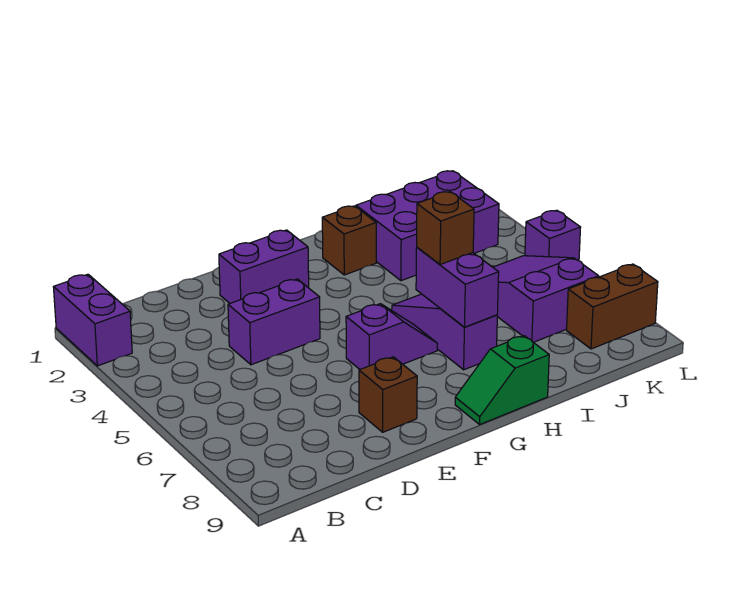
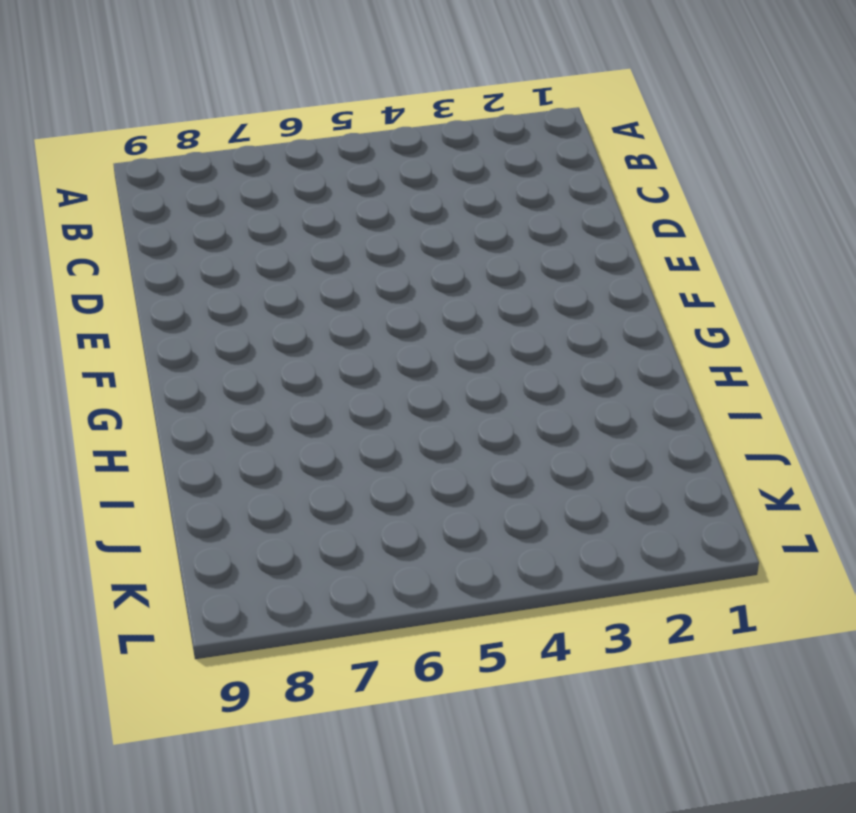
none -> purple brick A1:A2 level 1
none -> purple brick D4:E4 level 1
none -> purple brick E2:F2 level 1

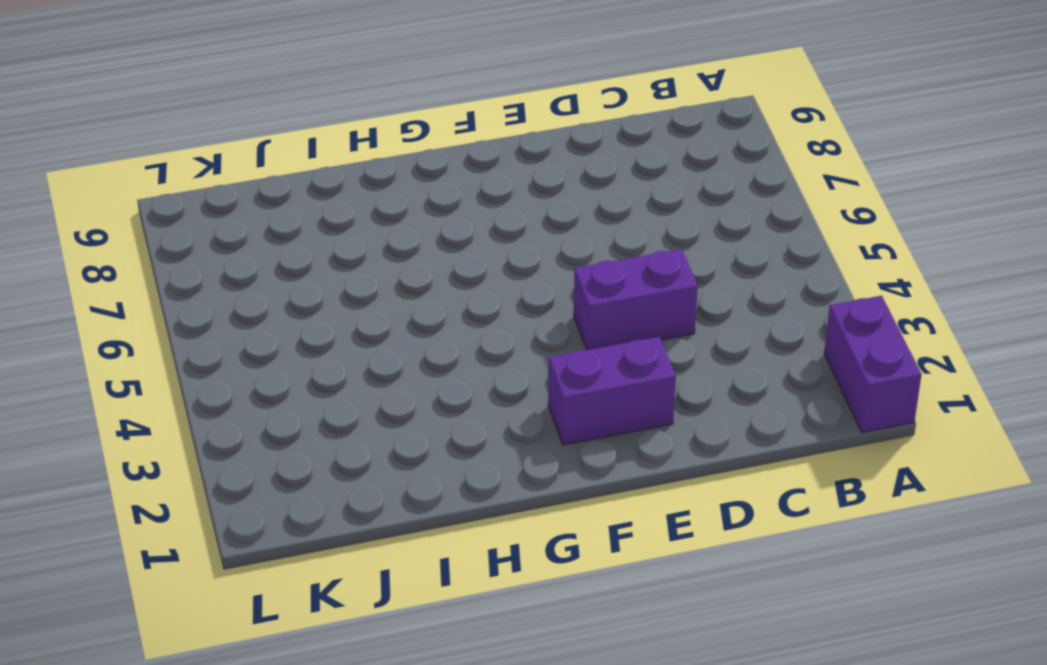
none -> brown brick E8 level 1
none -> purple slope F6:G6 level 1 top F
none -> green slope G9:H9 level 1 top H

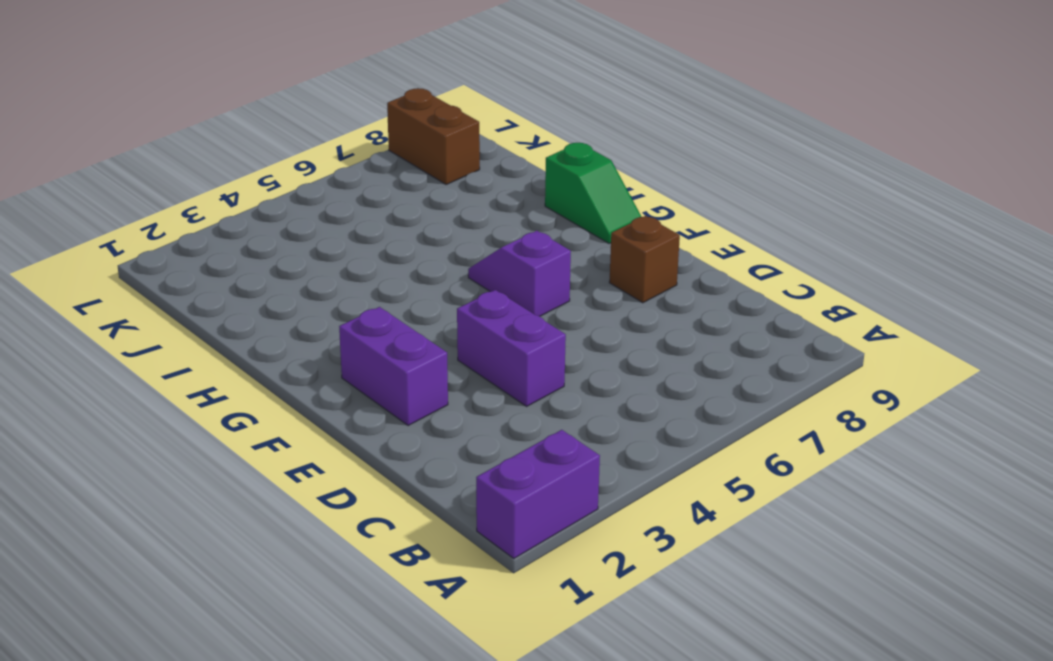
none -> brown brick H2 level 1
none -> purple slope H5:H7 level 1 top 7
none -> purple brick I2:K3 level 1

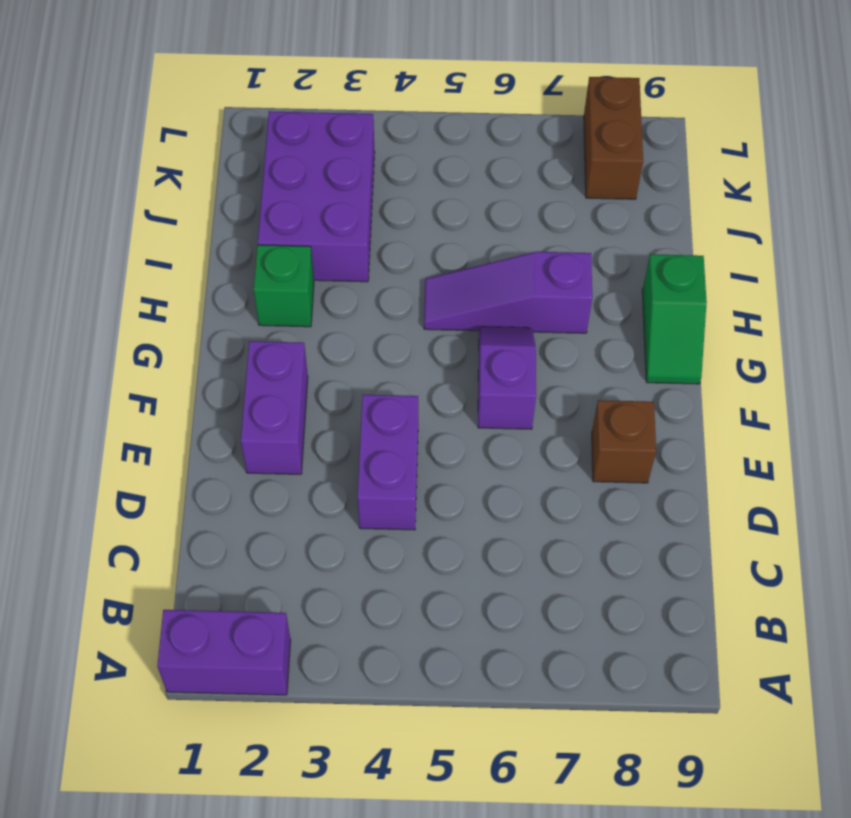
green brick H2 level 1 -> brown brick H2 level 1
none -> purple slope J5:K7 level 1 top 7
none -> purple brick L5 level 1
none -> purple brick H6:H7 level 2

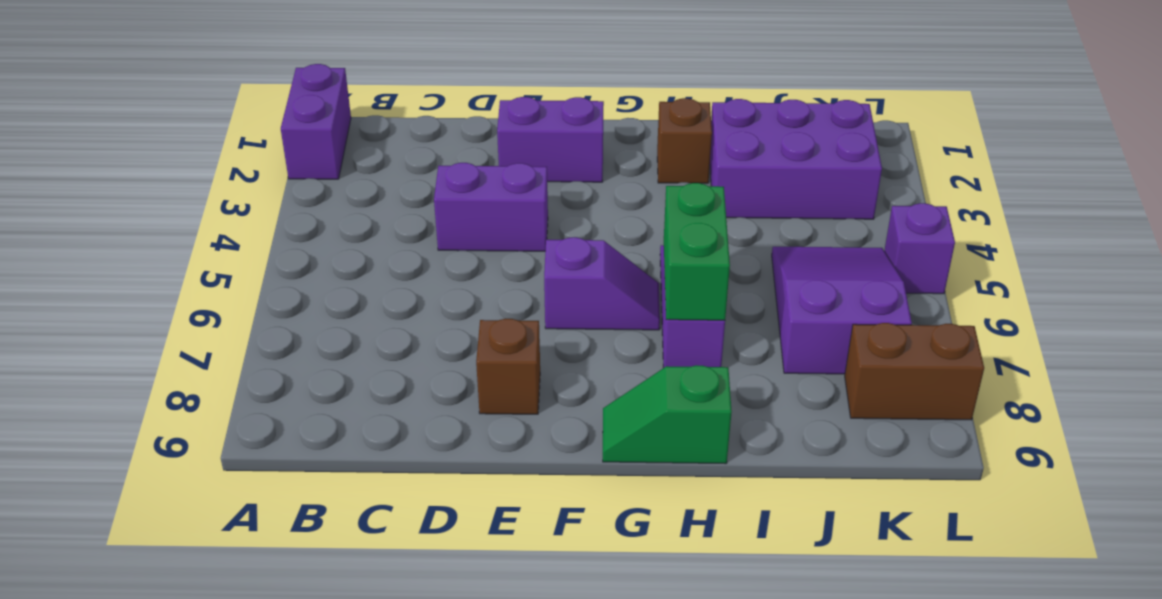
green brick H6:H7 level 2 -> purple brick H6:H7 level 2
none -> brown brick H6 level 3

